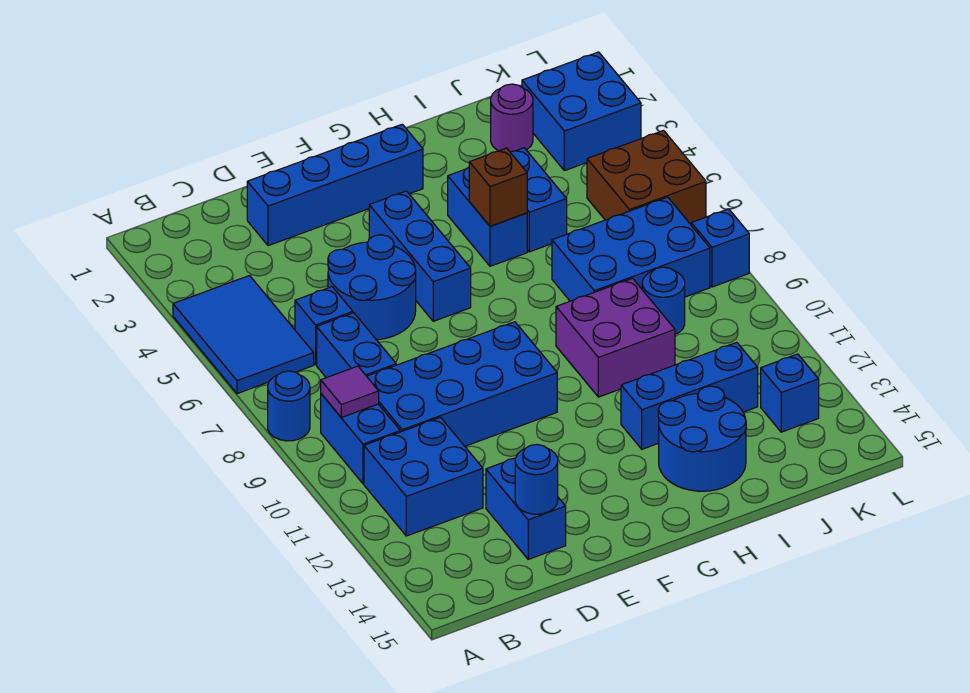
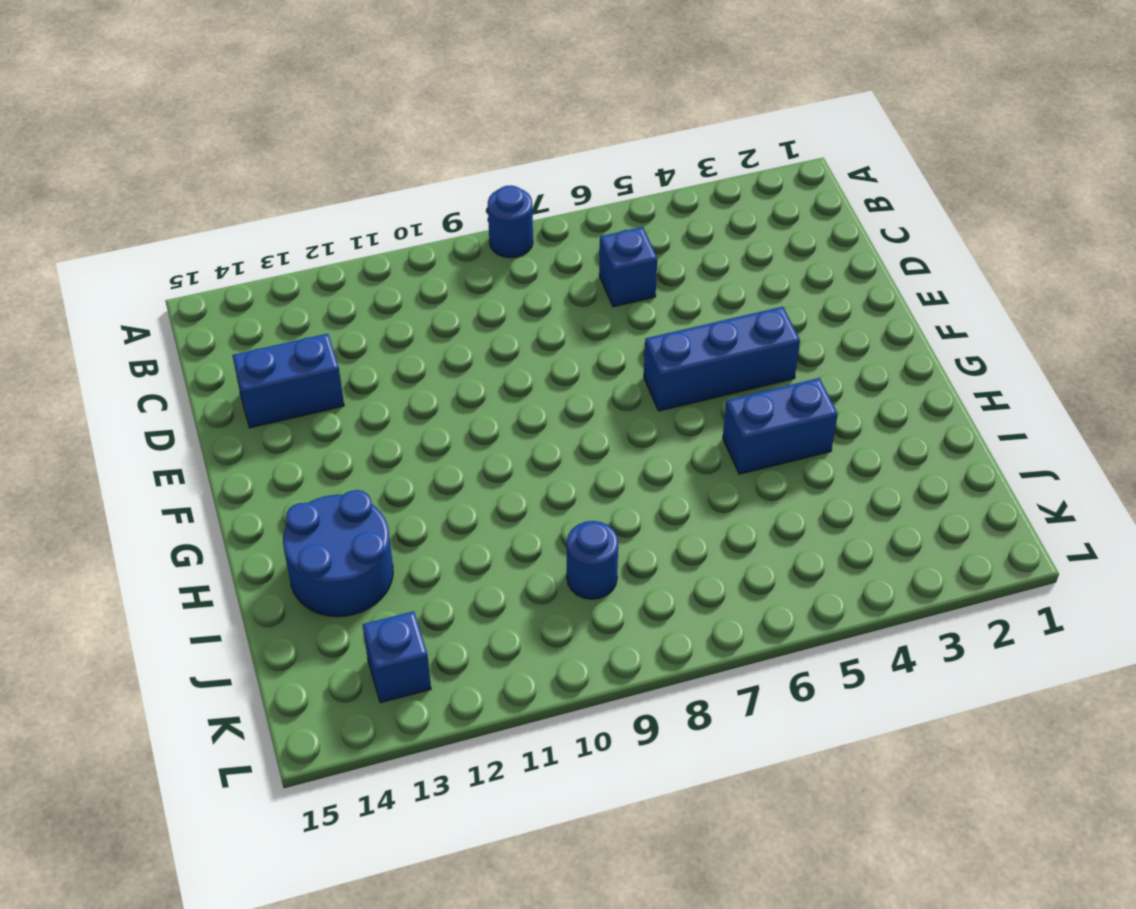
none -> blue tile A4:B6 level 1
none -> blue brick B9:B10 level 1
none -> blue brick B11:C12 level 1

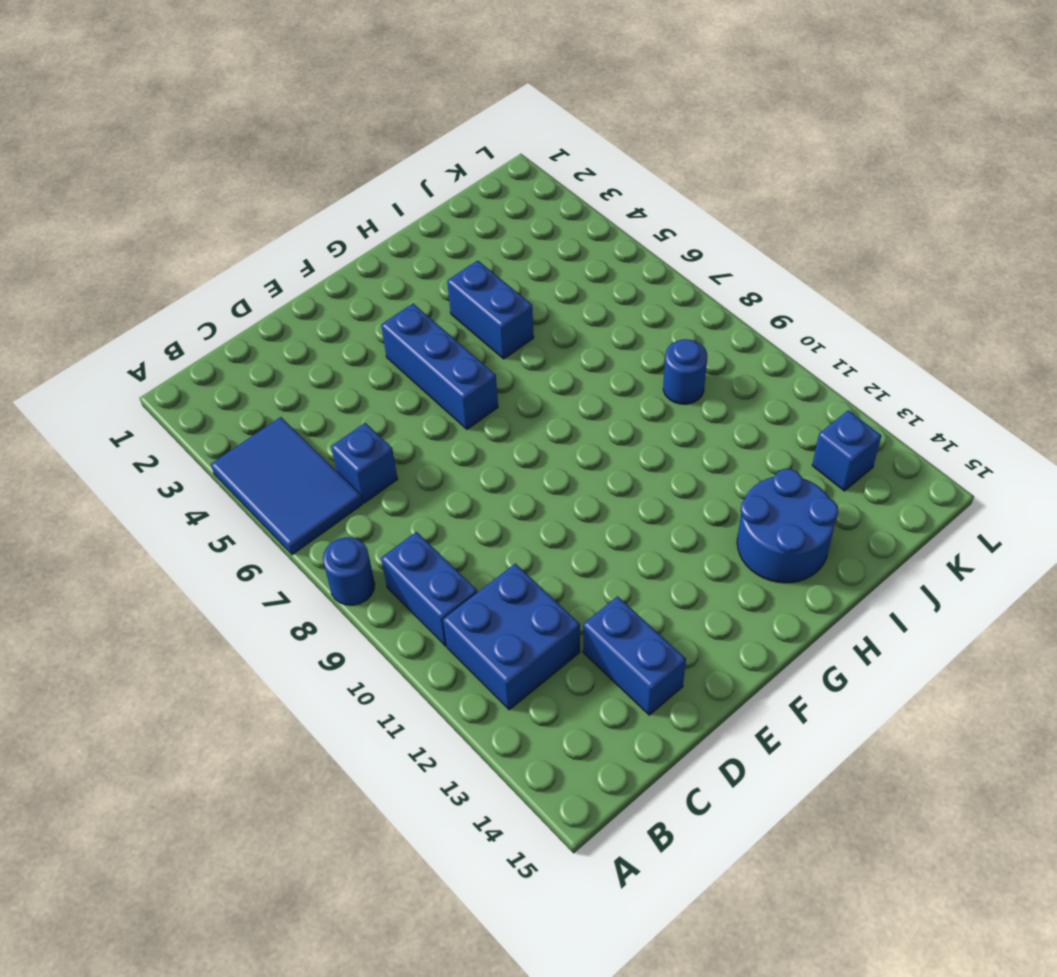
none -> blue brick C7:C8 level 1
none -> blue brick C9:F10 level 1
none -> blue brick D2:G2 level 1

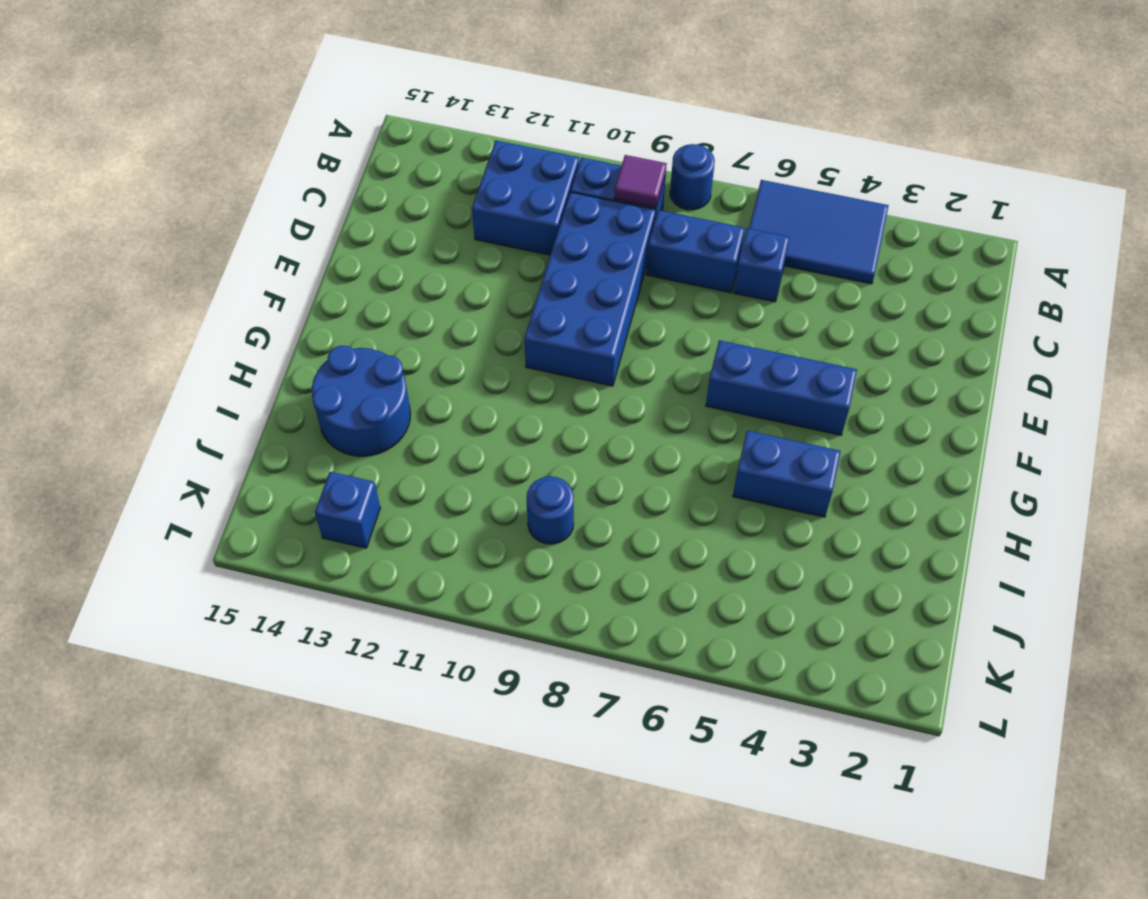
none -> blue brick D2:G2 level 1
none -> blue round brick D5:E6 level 1
none -> blue brick D13:D14 level 1

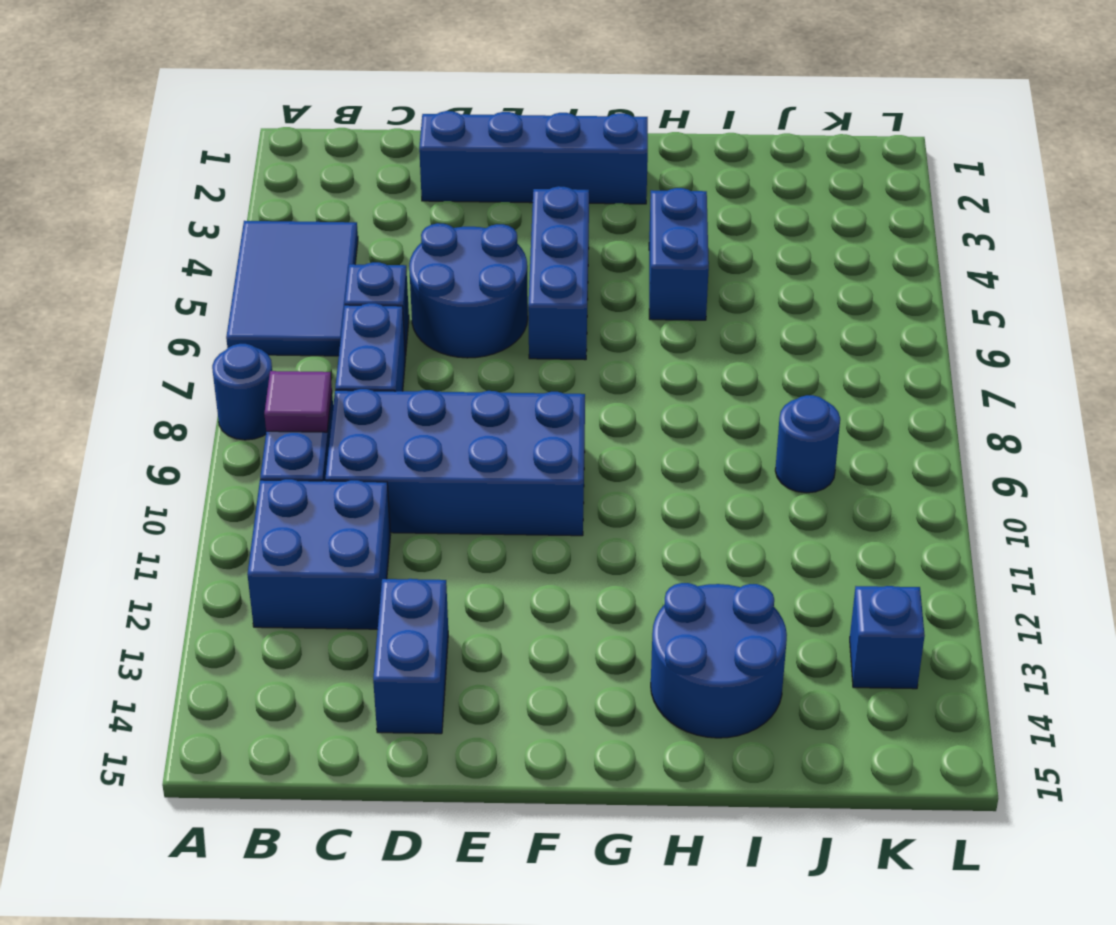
none -> purple brick H9:I10 level 1
none -> blue brick H12:J12 level 1
none -> blue brick I4:I5 level 1

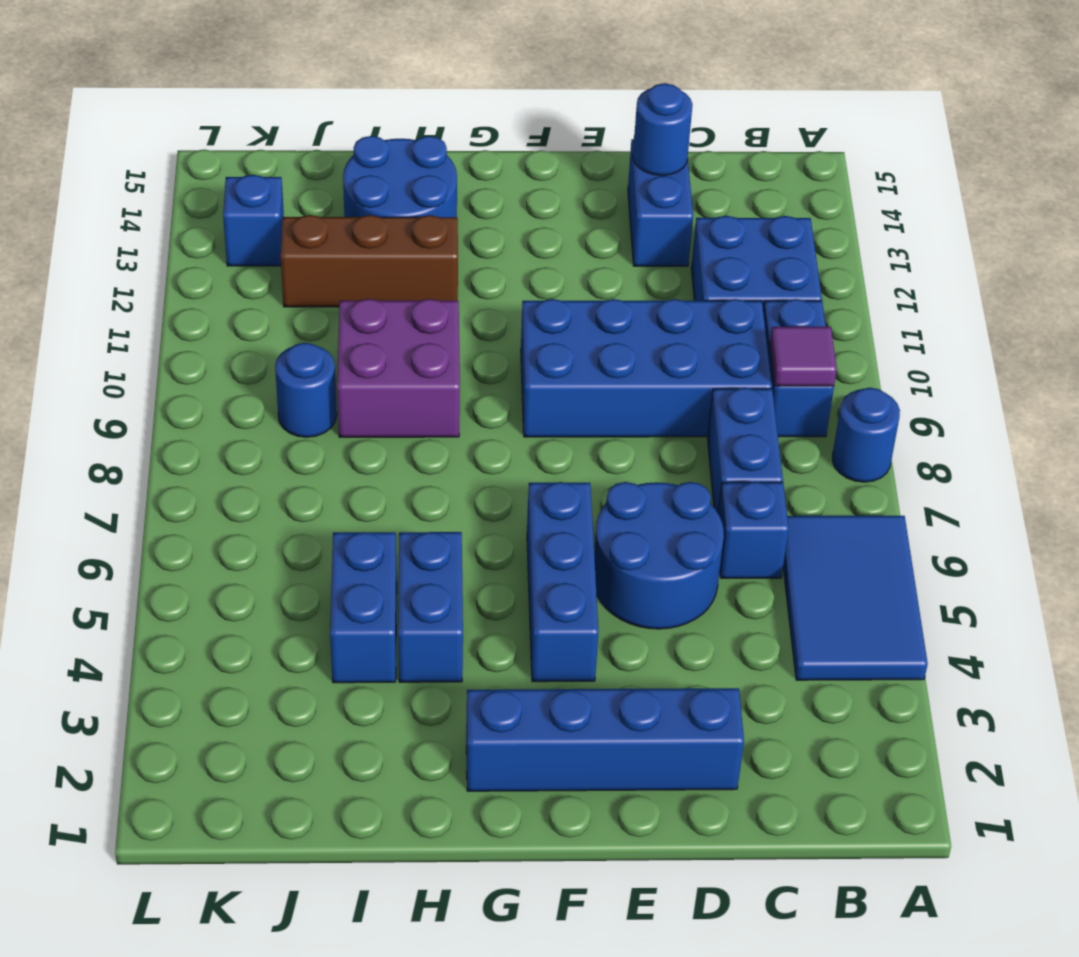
brown brick H12:J12 level 1 -> blue brick H12:J12 level 1
none -> blue brick I7:K8 level 1
none -> purple round brick J2 level 1
none -> blue brick K2:L3 level 1

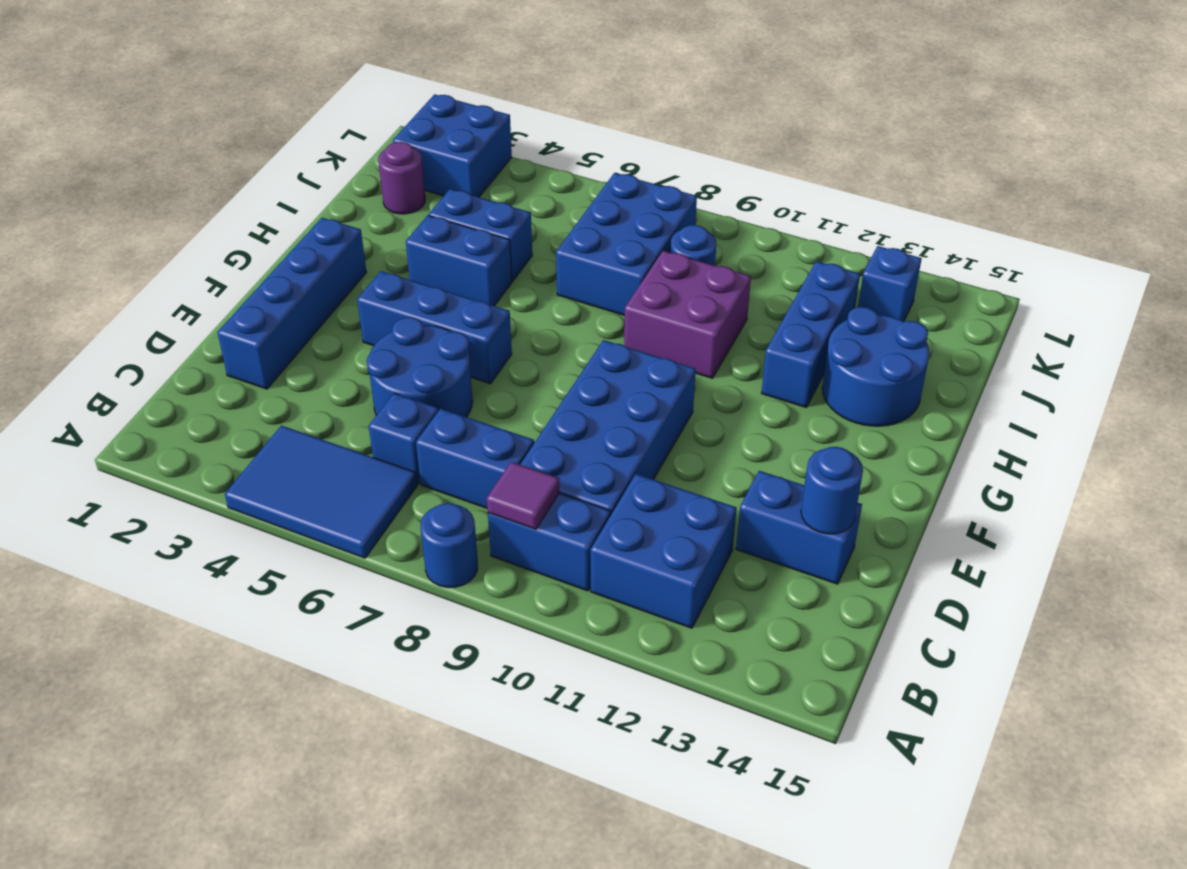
none -> brown brick K5:L6 level 1
none -> blue brick L8 level 1
none -> brown brick H5 level 2

